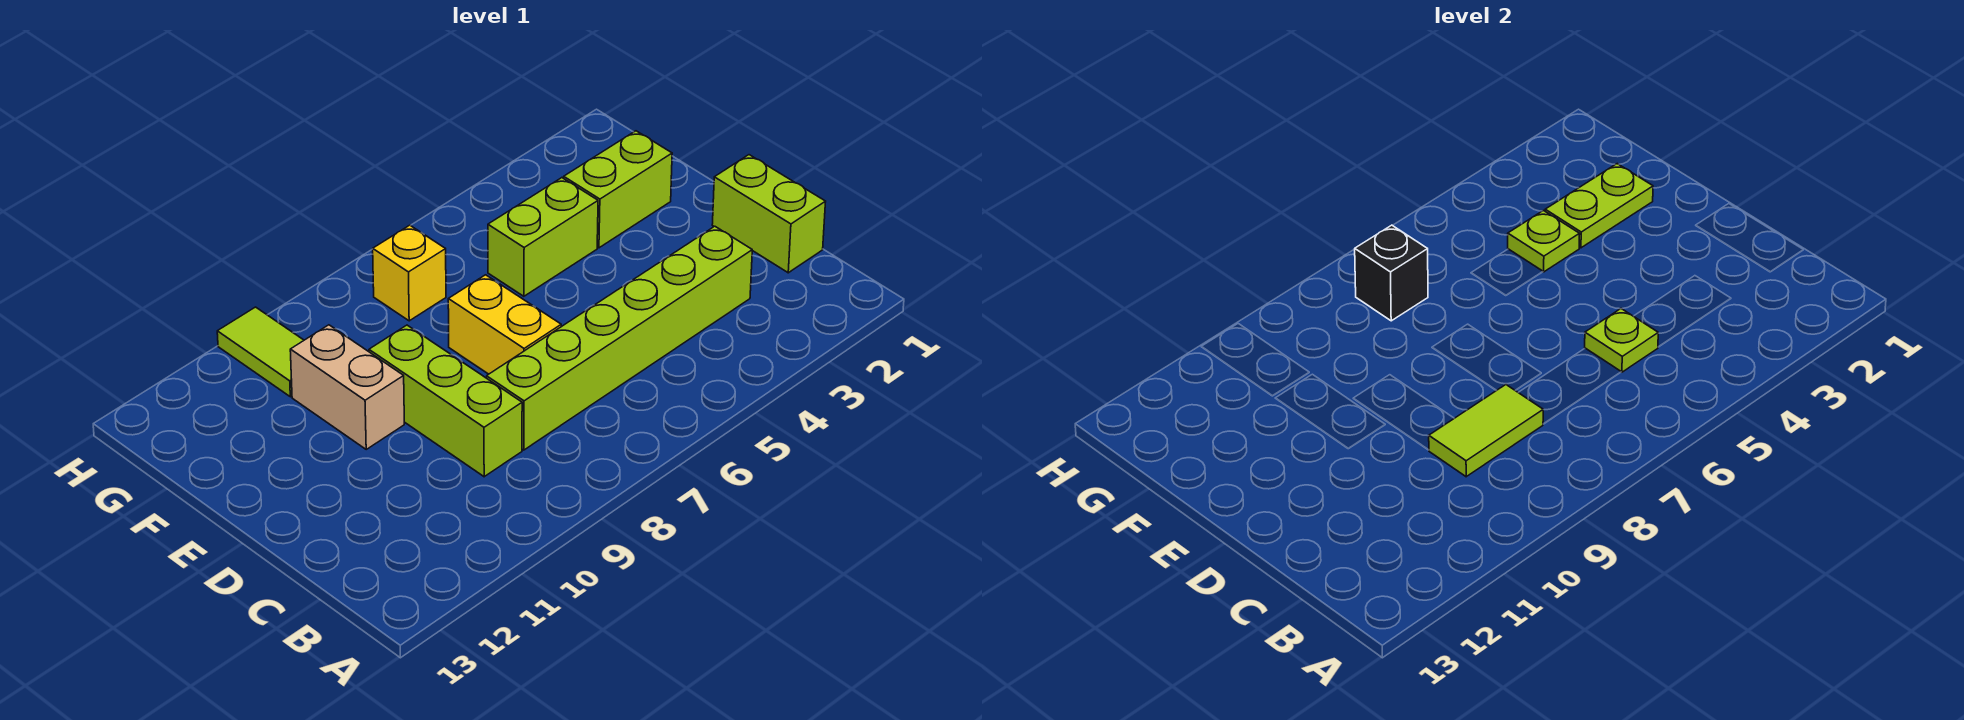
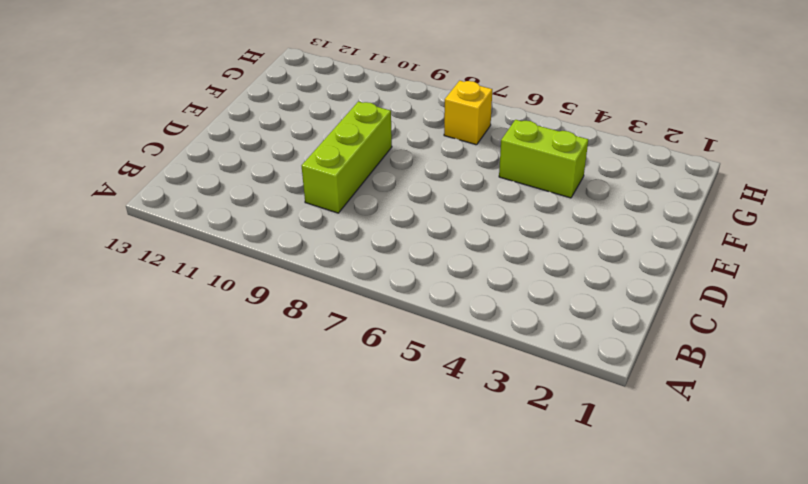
none -> lime brick C1:D1 level 1
none -> lime brick C3:C8 level 1
none -> yellow brick D7:E7 level 1

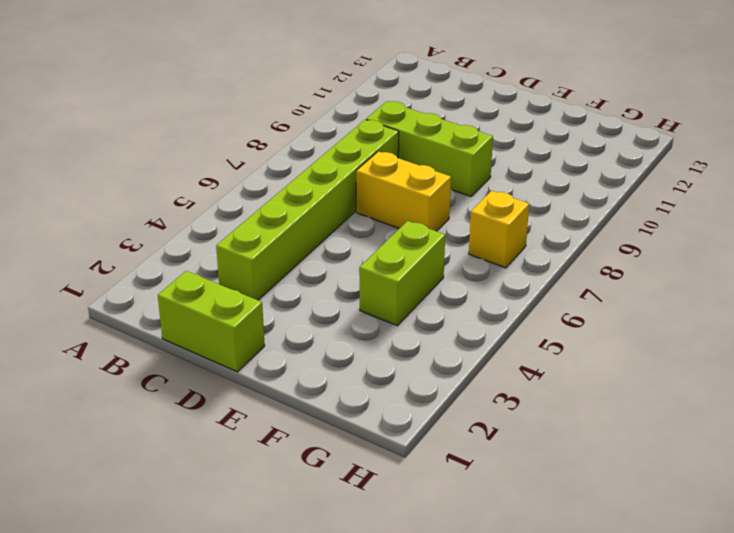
none -> tan brick E10:F10 level 1
none -> lime brick F2:F3 level 1
none -> lime tile G10:H10 level 1

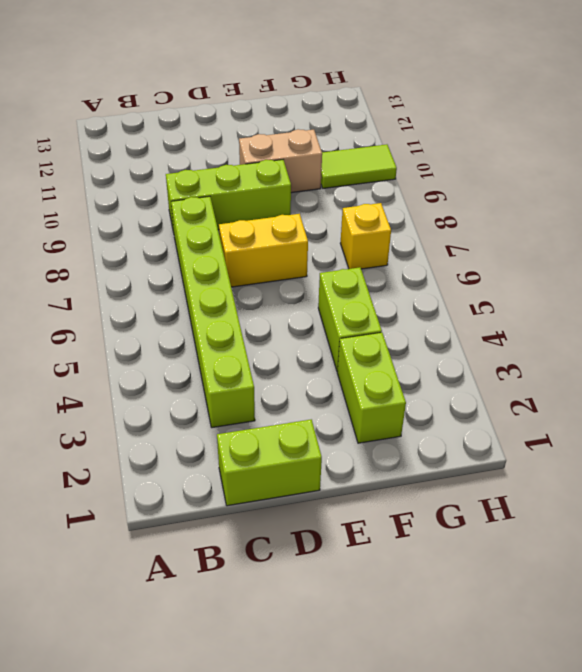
none -> lime plate C5 level 2
none -> lime tile C8:C9 level 2
none -> lime plate F2:F3 level 2

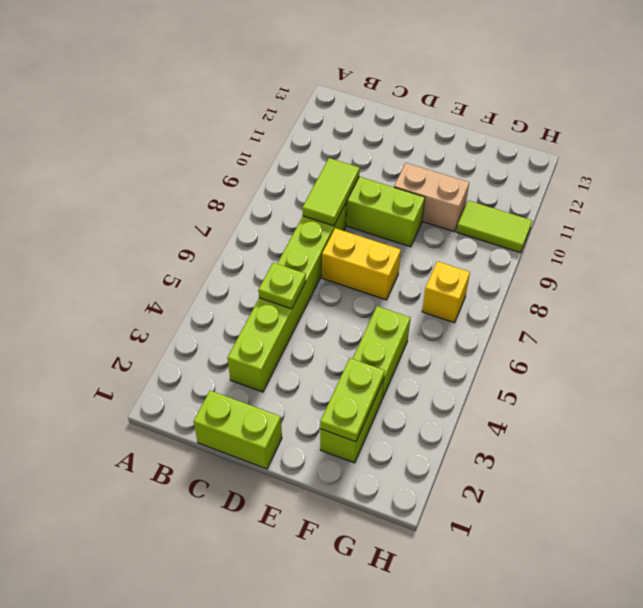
none -> lime plate F4 level 2
none -> black brick G7 level 2

